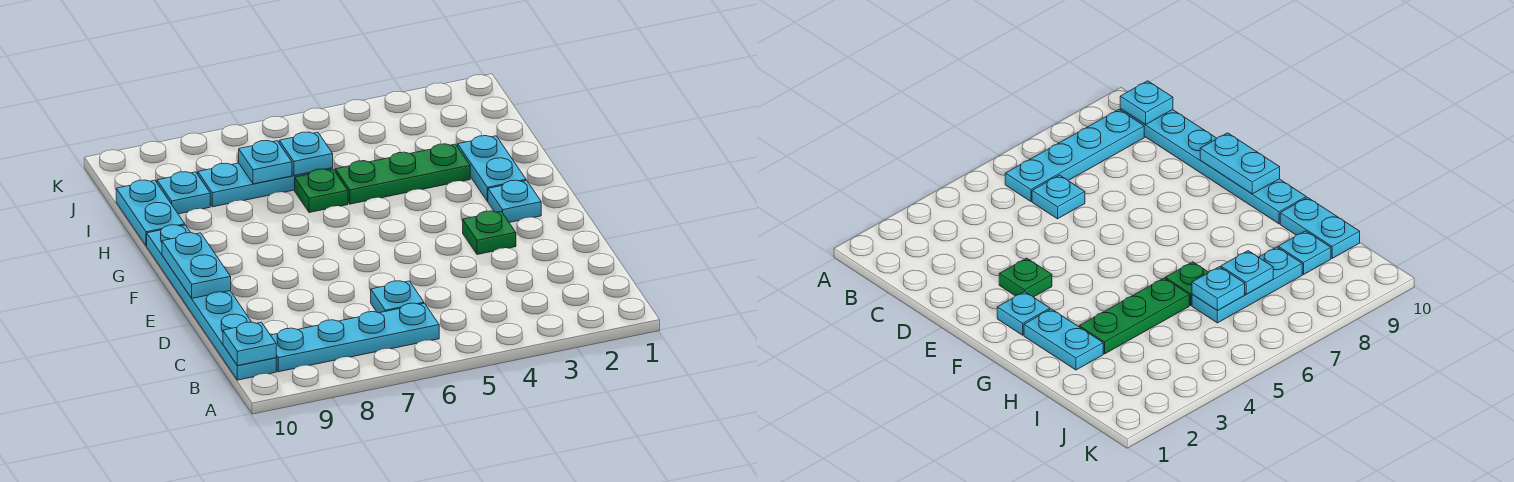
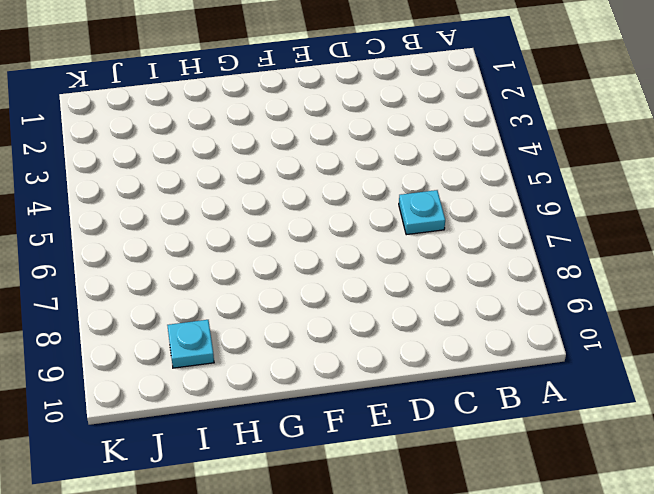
none -> cyan plate B6:B9 level 1
none -> cyan plate B10:G10 level 1
none -> green plate E3 level 1

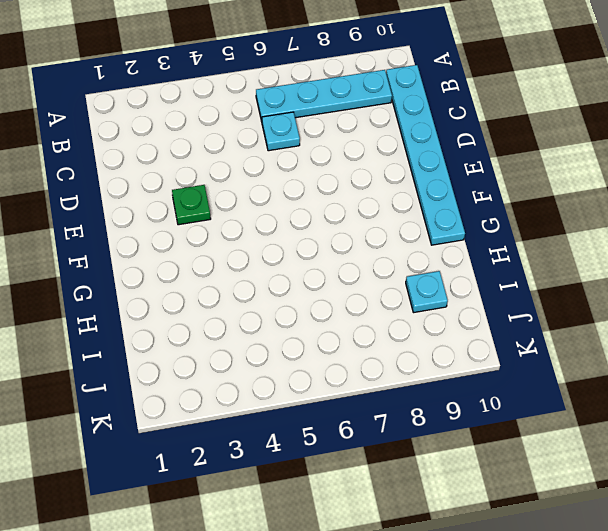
none -> cyan plate F2 level 1
none -> cyan plate G2:H2 level 1
none -> green plate H3:H5 level 1

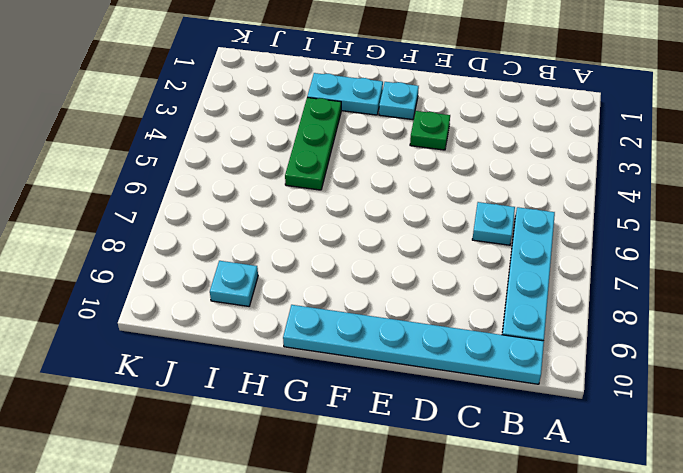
none -> green plate H6 level 1
none -> cyan plate H10:I10 level 1
none -> cyan plate I6:I8 level 1

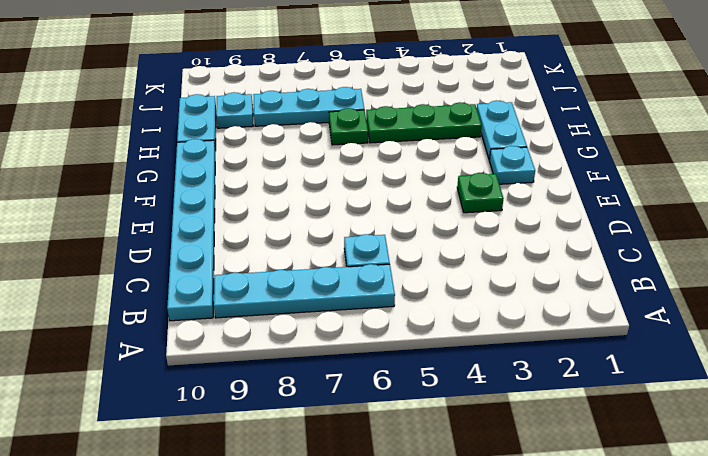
none -> cyan plate B10 level 2
none -> cyan plate E10:F10 level 2
none -> cyan plate I6 level 2

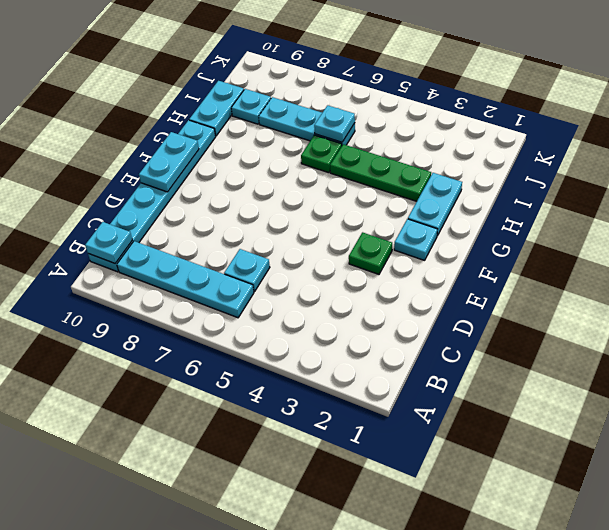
none -> cyan plate I7 level 2

